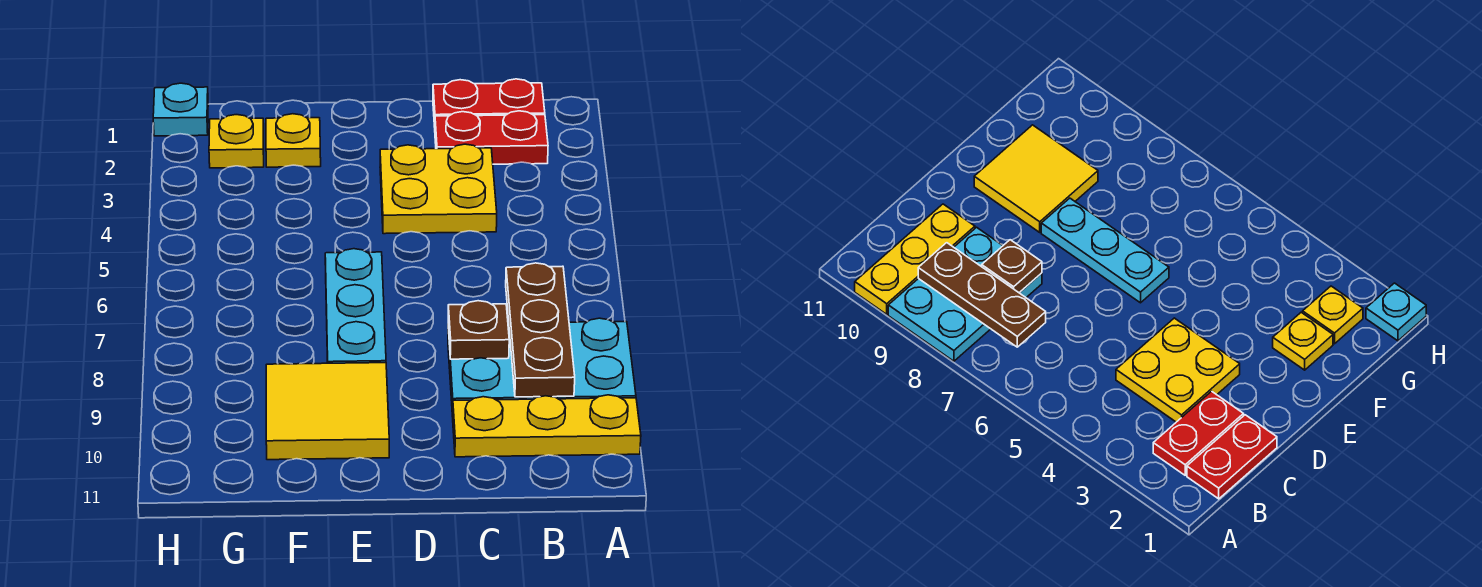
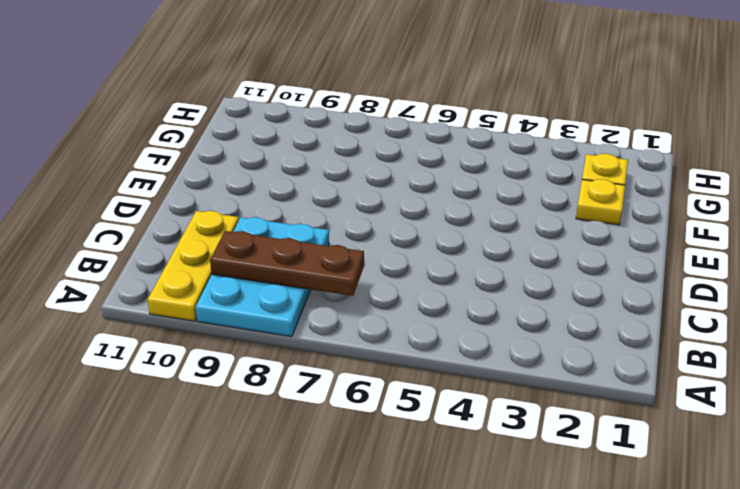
none -> red plate B1:C1 level 1
none -> red plate B2:C2 level 1
none -> yellow plate C3:D4 level 1

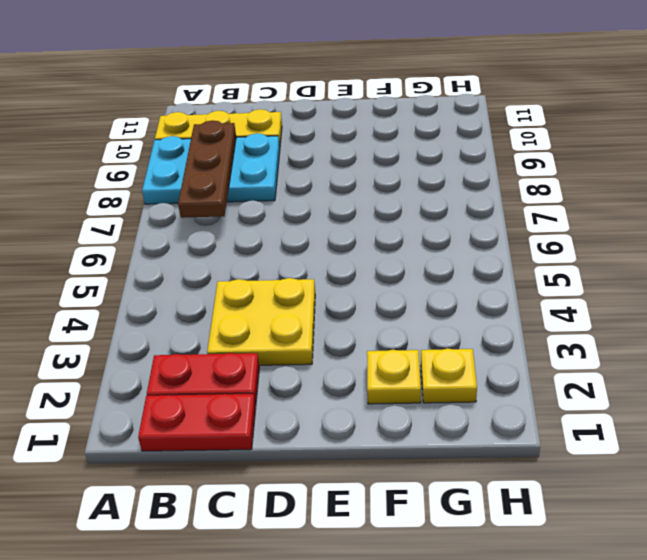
none -> cyan plate E6:E8 level 1
none -> yellow tile E9:F10 level 1
none -> cyan plate H1 level 1

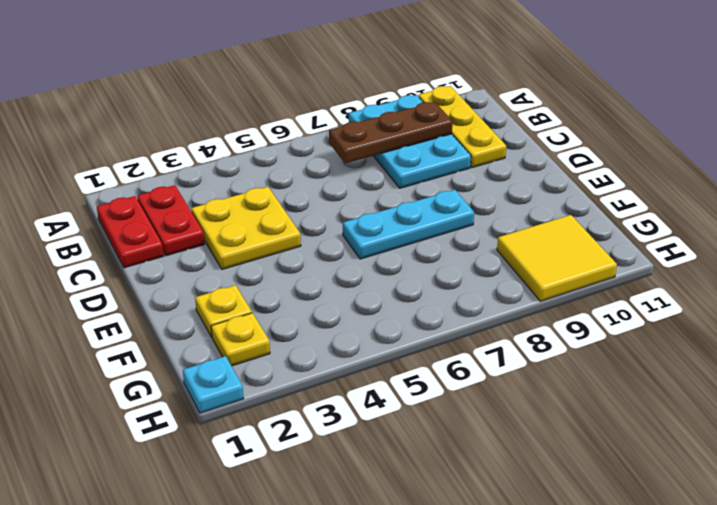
yellow tile G9:H10 level 1 -> yellow tile E9:F10 level 1
none -> brown plate C8 level 2

